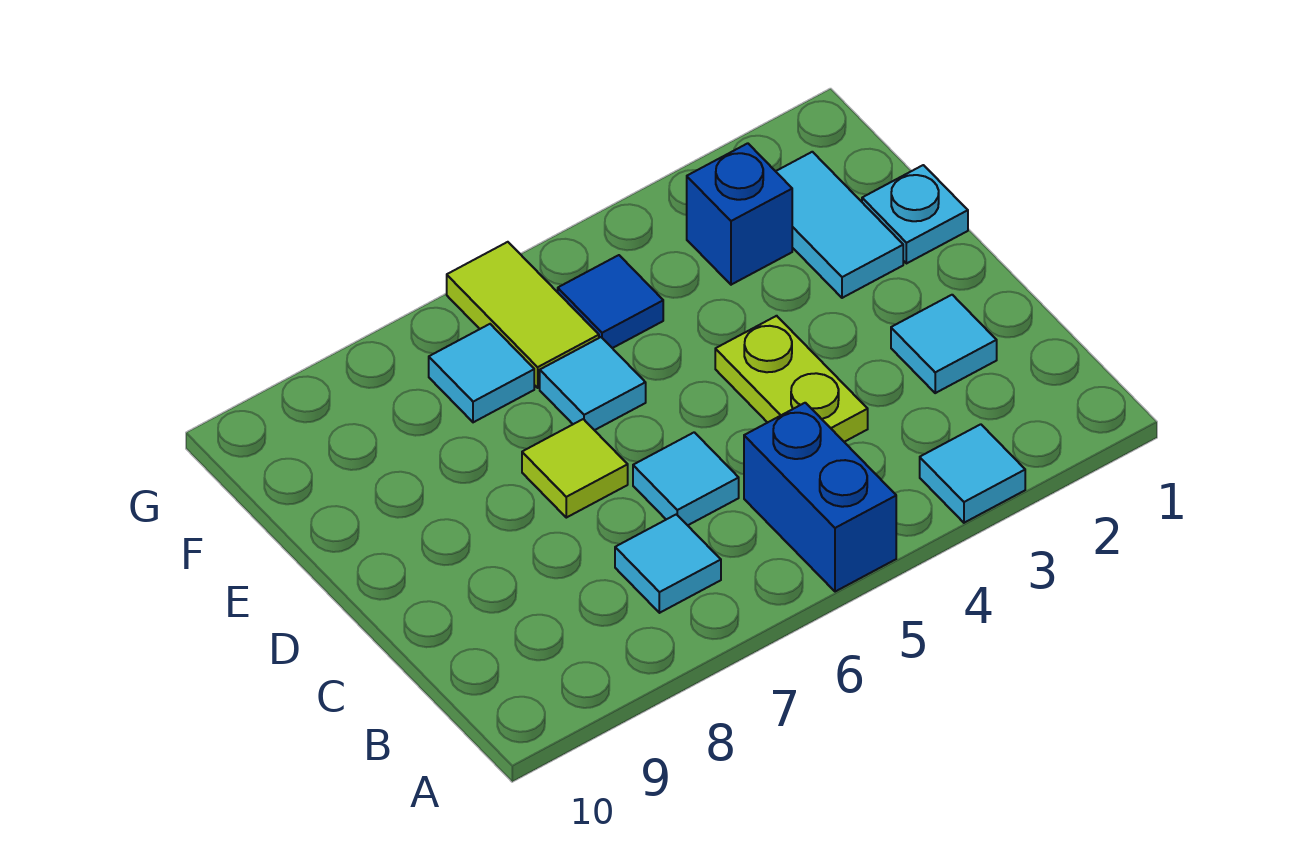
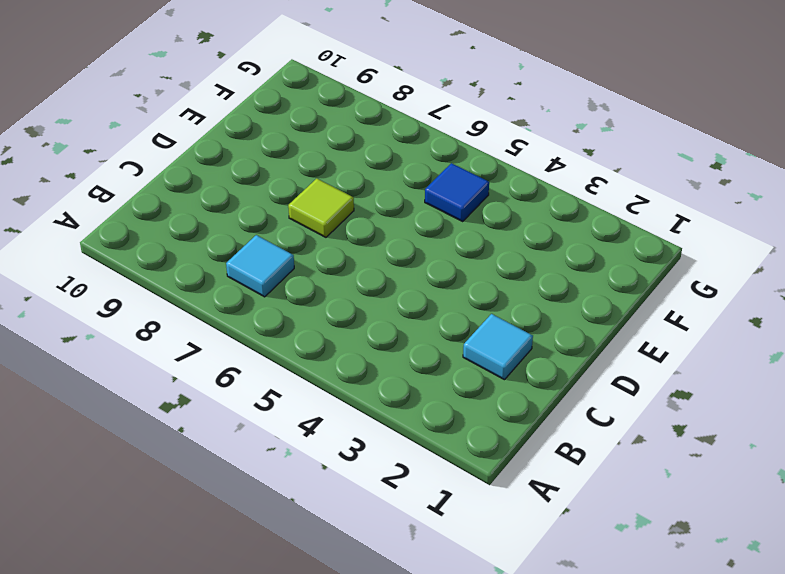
none -> cyan tile A3 level 1
none -> blue brick A5:B5 level 1
none -> lime plate C4:D4 level 1

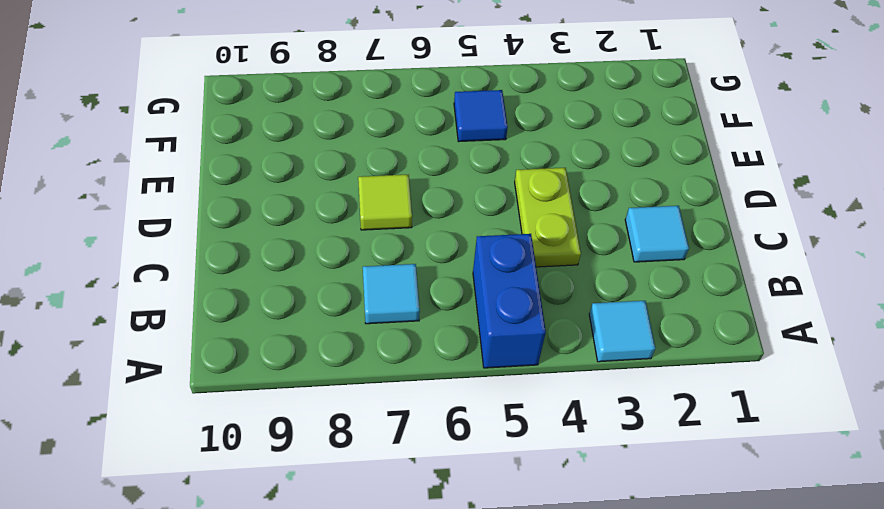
none -> cyan tile C6 level 1
none -> cyan plate E1 level 1
none -> cyan tile E2:F2 level 1

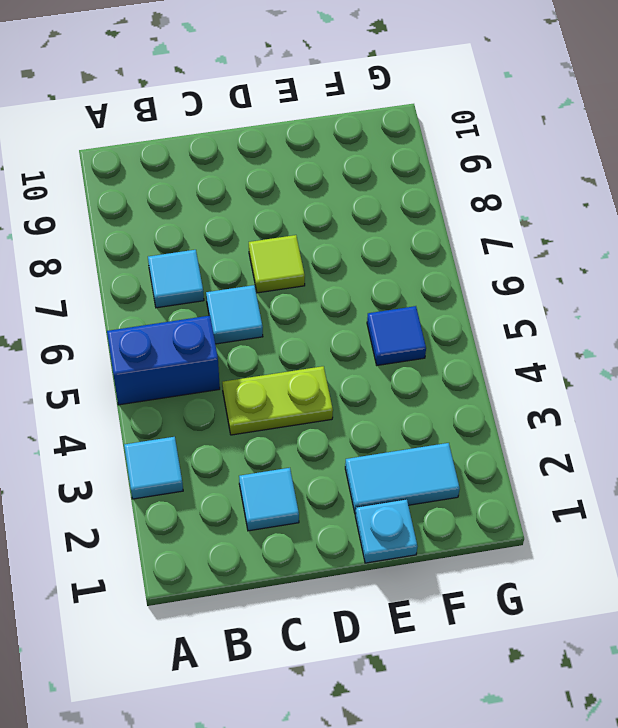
none -> cyan tile E6 level 1
none -> blue brick F3 level 1
none -> lime tile F6:G6 level 1

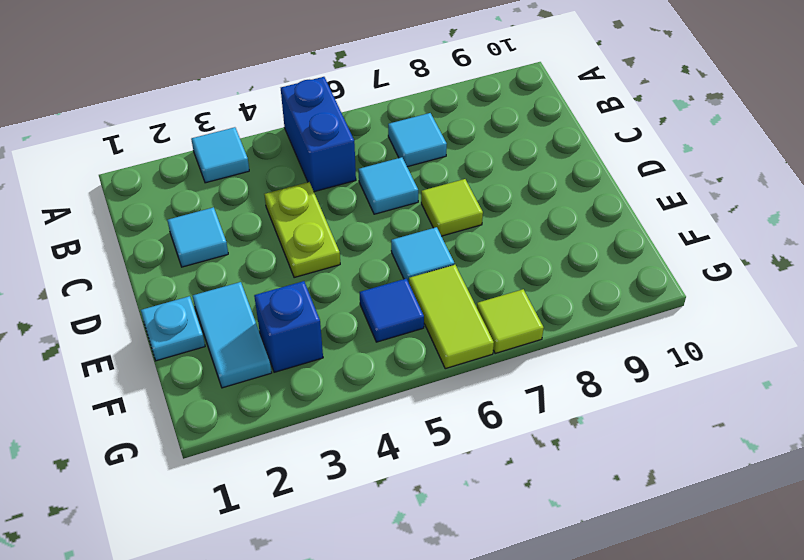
lime tile G7 level 1 -> none
none -> cyan tile F7 level 1

